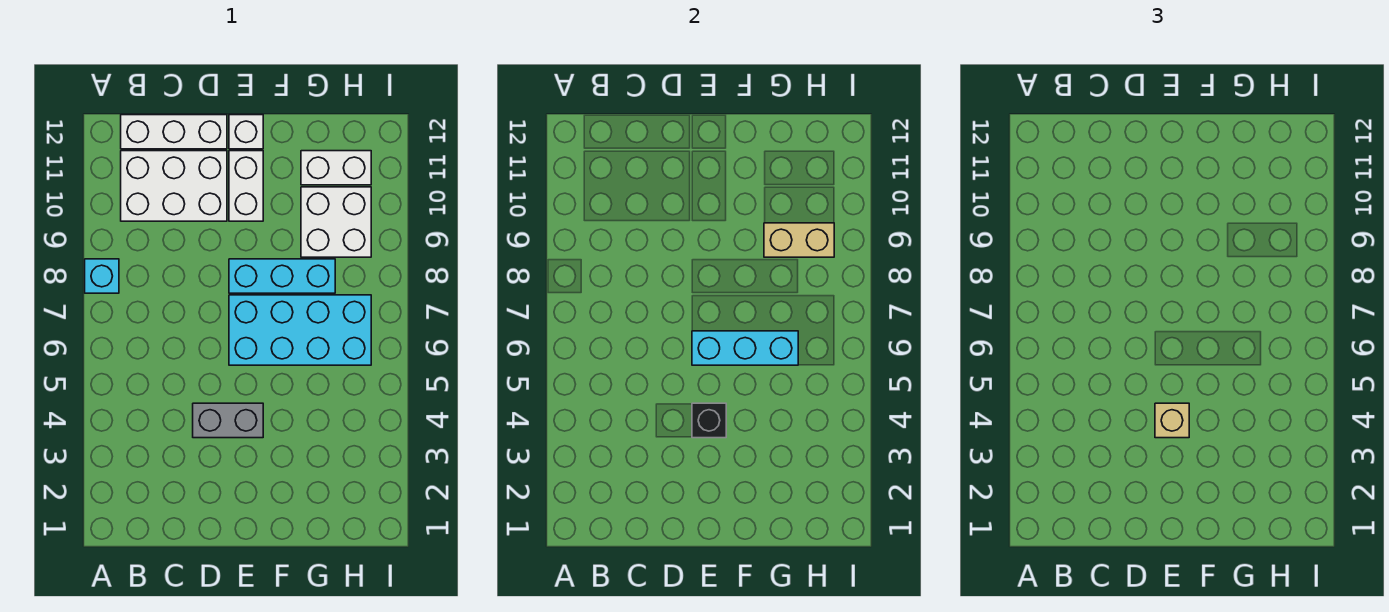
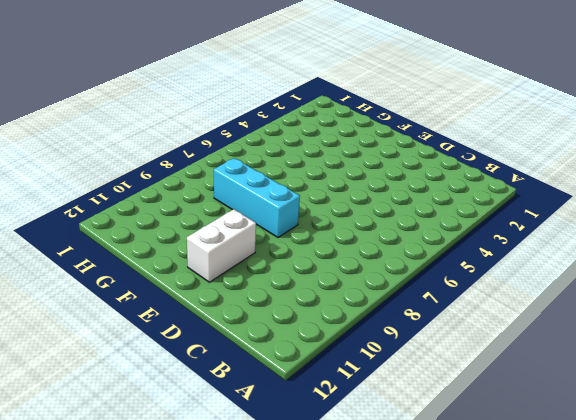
none -> cyan brick A8 level 1
none -> white brick B10:D11 level 1
none -> white brick B12:D12 level 1

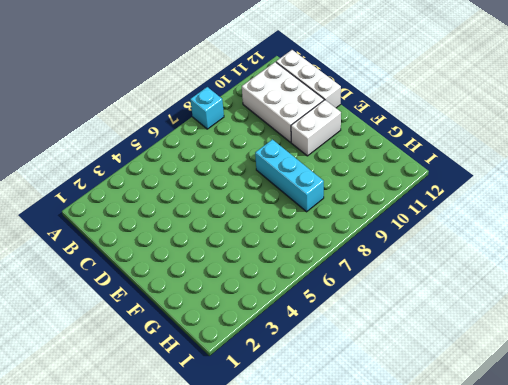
none -> grey brick D4:E4 level 1
none -> cyan brick E6:H7 level 1
none -> white brick E12 level 1

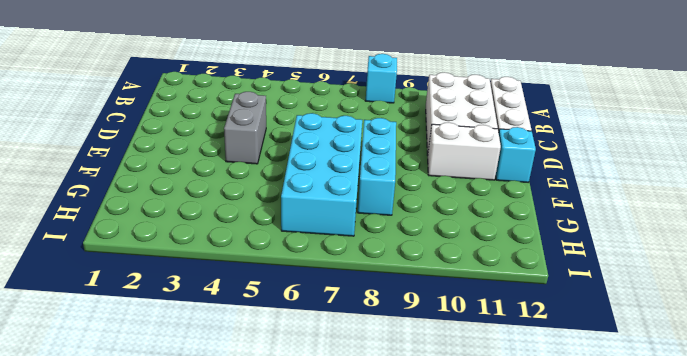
cyan brick E12 level 1 -> white brick E12 level 1
none -> white brick G9:H10 level 1
none -> white brick G11:H11 level 1
none -> black brick E4 level 2

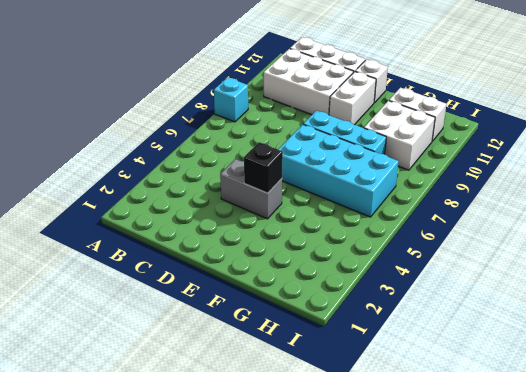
none -> cyan brick E6:G6 level 2
none -> tan brick G9:H9 level 2
none -> tan brick E4 level 3

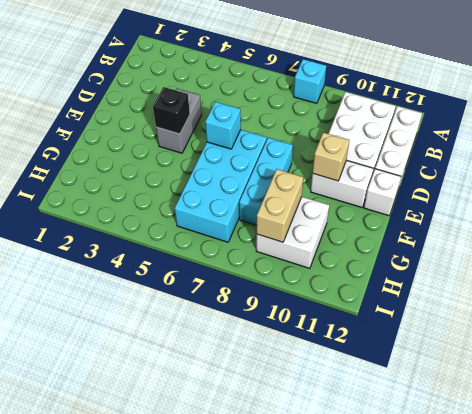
cyan brick E6 level 2 -> cyan brick E6:G6 level 2
tan brick E10 level 2 -> tan brick E4 level 3
none -> white brick G11:H11 level 1

